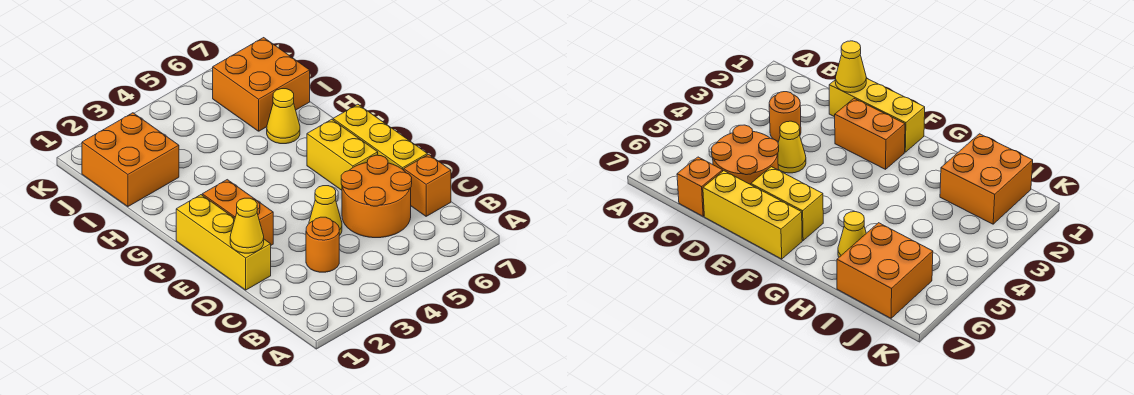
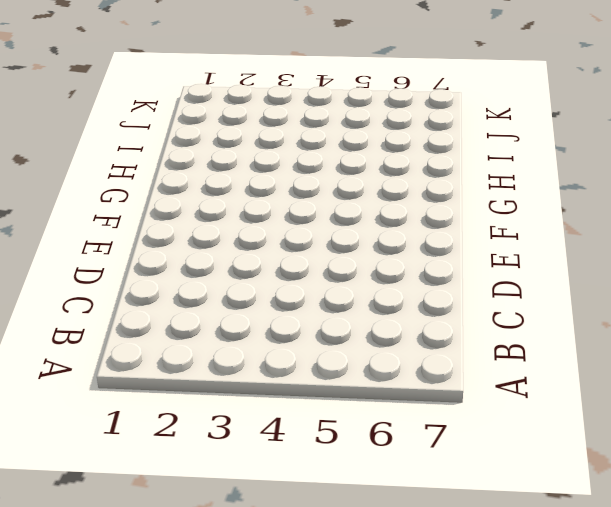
none -> orange round brick C3 level 1
none -> orange round brick C5:D6 level 1
none -> orange brick C7 level 1

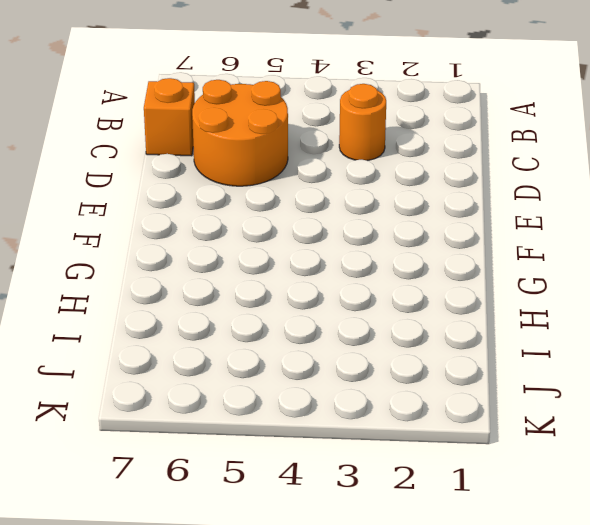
none -> yellow brick D1:F1 level 1
none -> yellow cone D4 level 1
none -> yellow brick D7:F7 level 1

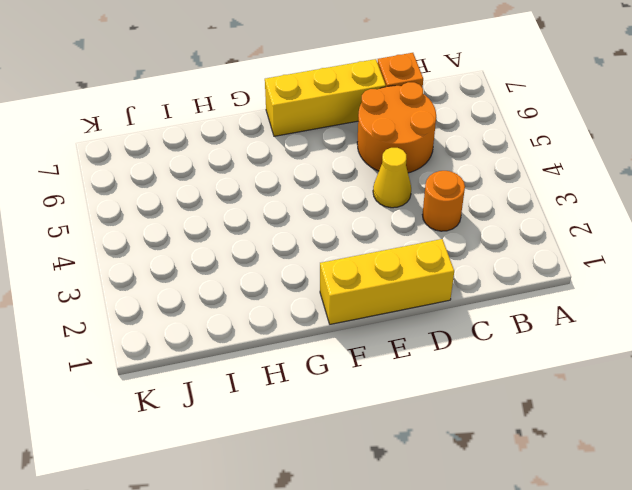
none -> orange brick E2:F2 level 1
none -> yellow brick E6:F6 level 1
none -> yellow cone H6 level 1

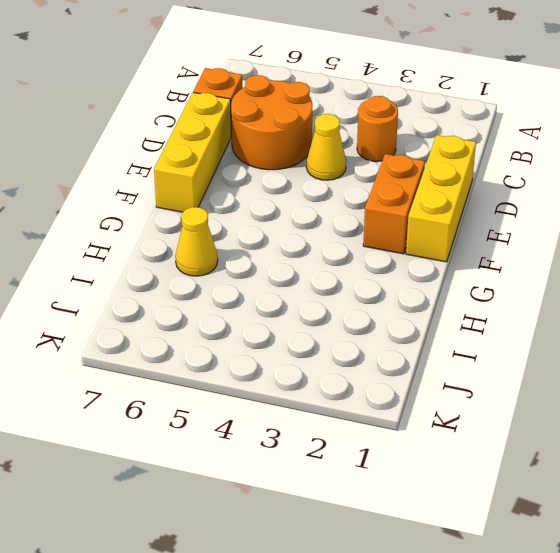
none -> yellow brick E6:F6 level 1
none -> orange brick I1:J2 level 1
none -> orange brick I6:J7 level 1

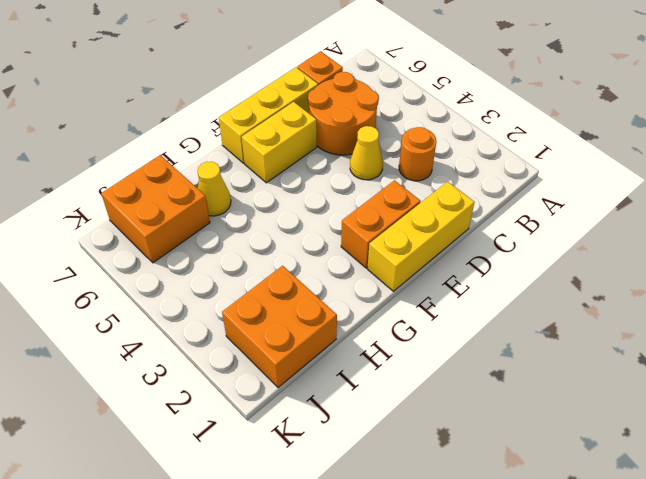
none -> yellow cone D1 level 2

